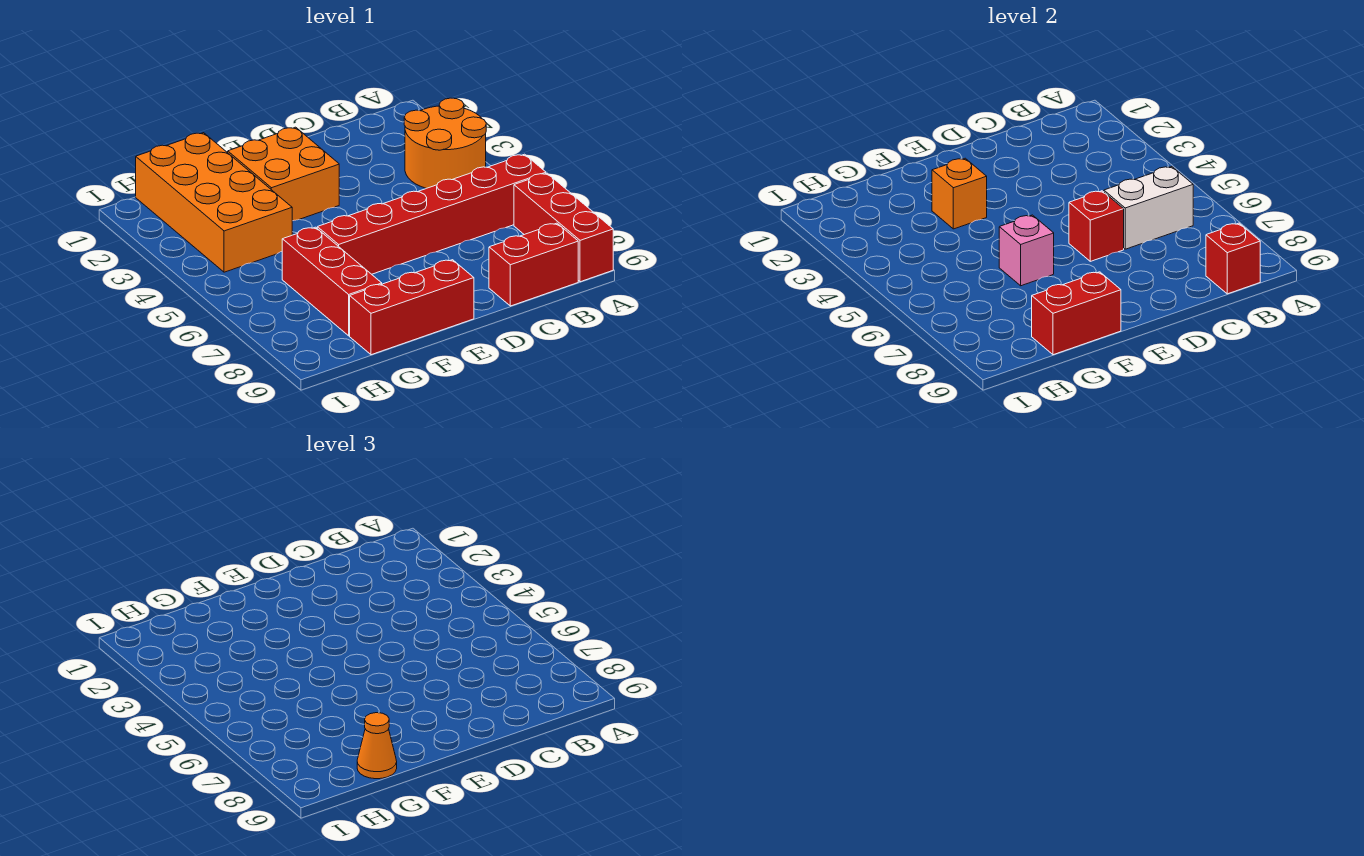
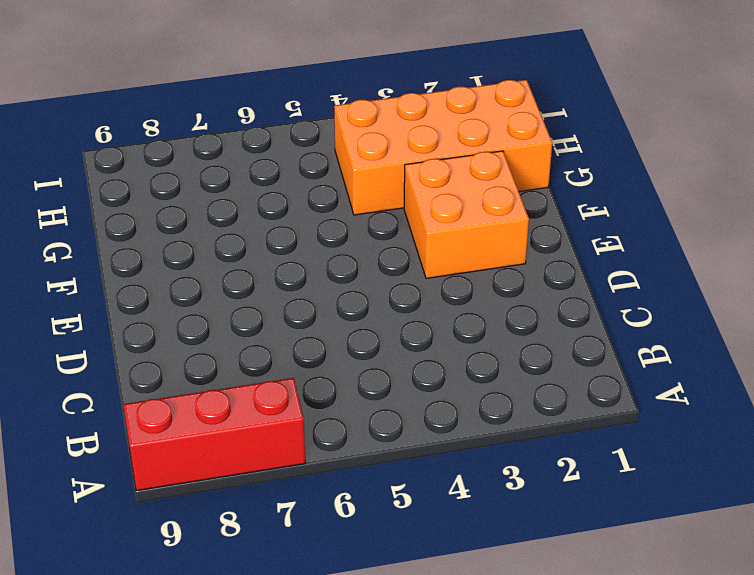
none -> orange round brick A3:B4 level 1
none -> red brick A6:F6 level 1
none -> red brick B9:C9 level 1

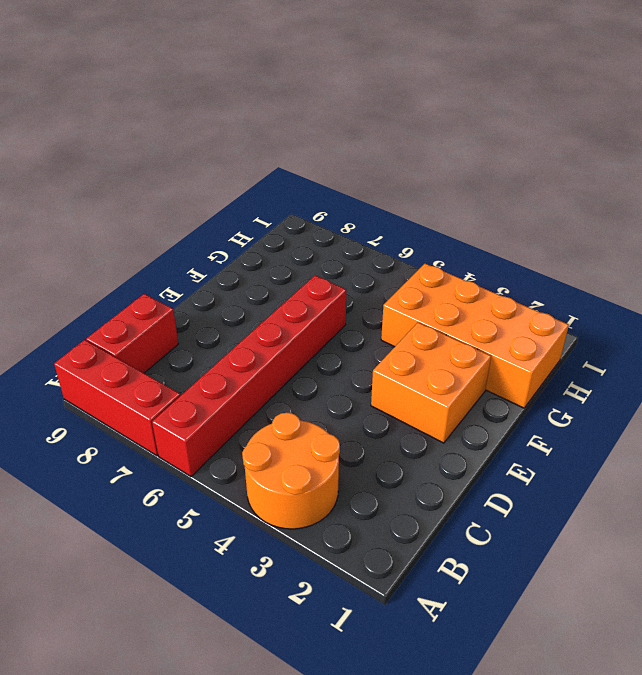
none -> red brick E9:G9 level 1
none -> red brick G6:G8 level 1
none -> white brick B6:C6 level 2

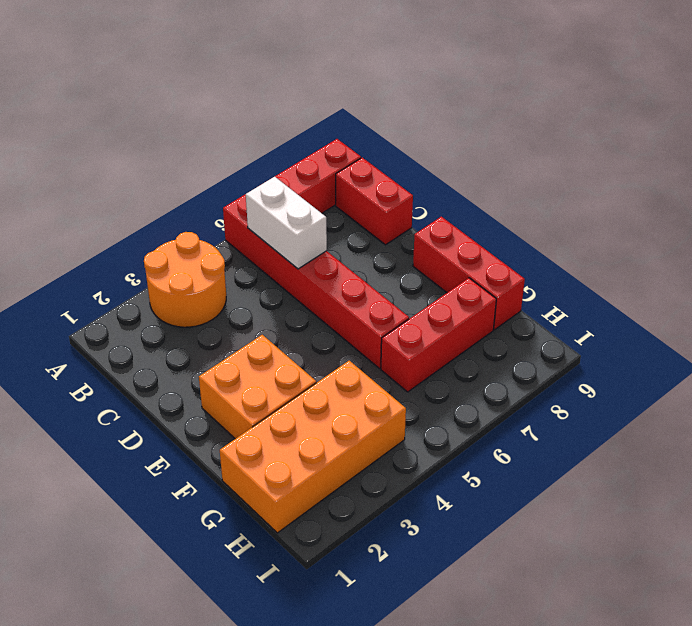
none -> red brick B9 level 2
none -> red brick D6 level 2
none -> orange brick F3 level 2

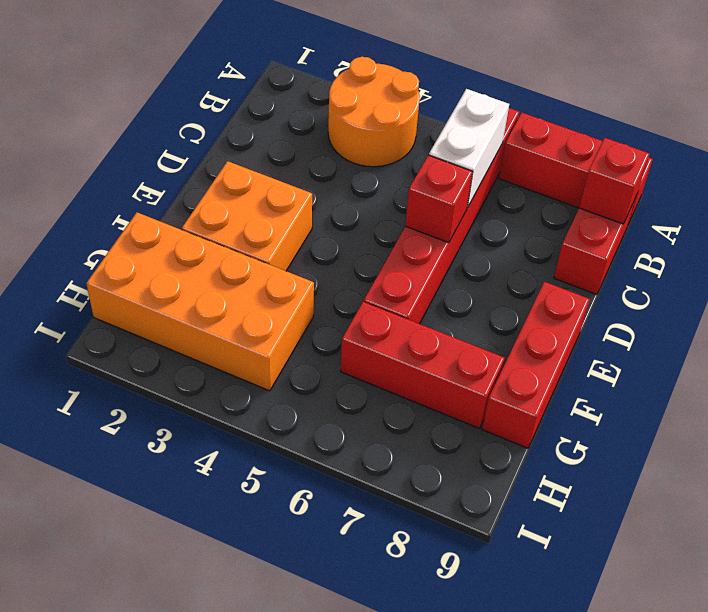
none -> orange brick F3 level 2
none -> pink brick F6 level 2
none -> red brick F9:G9 level 2

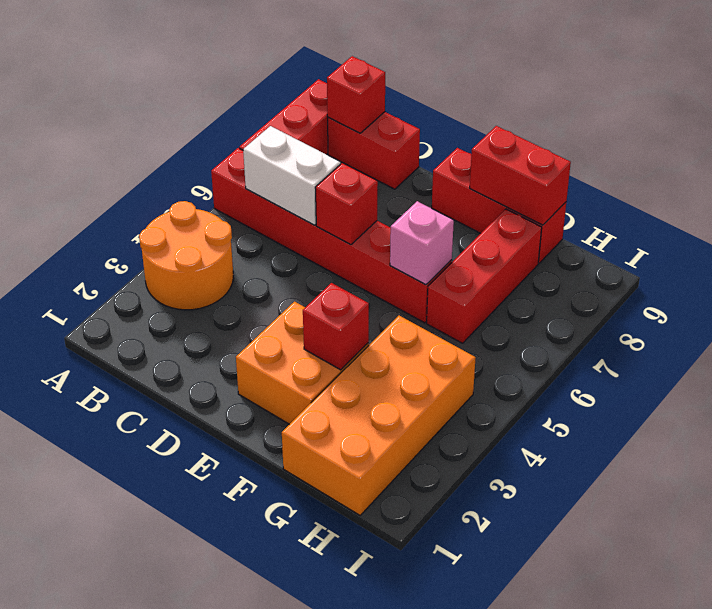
red brick F3 level 2 -> orange brick F3 level 2
none -> orange cone G9 level 3

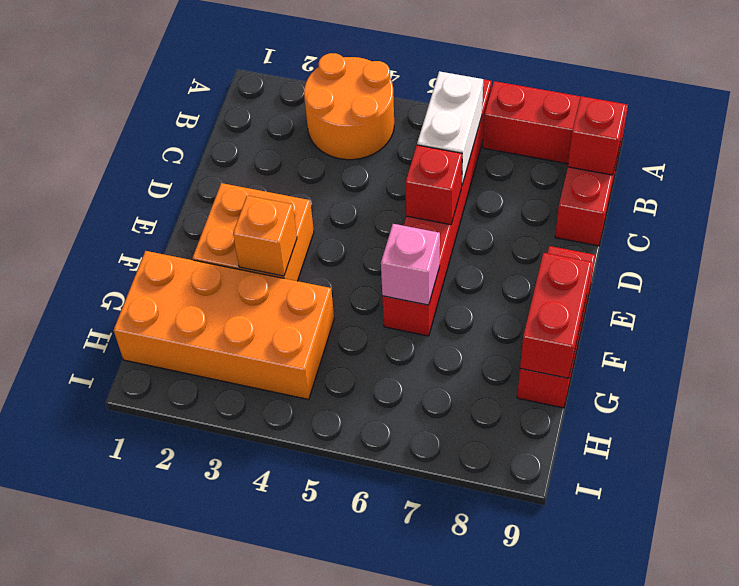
none -> red brick G6:G8 level 1
none -> orange cone G9 level 3

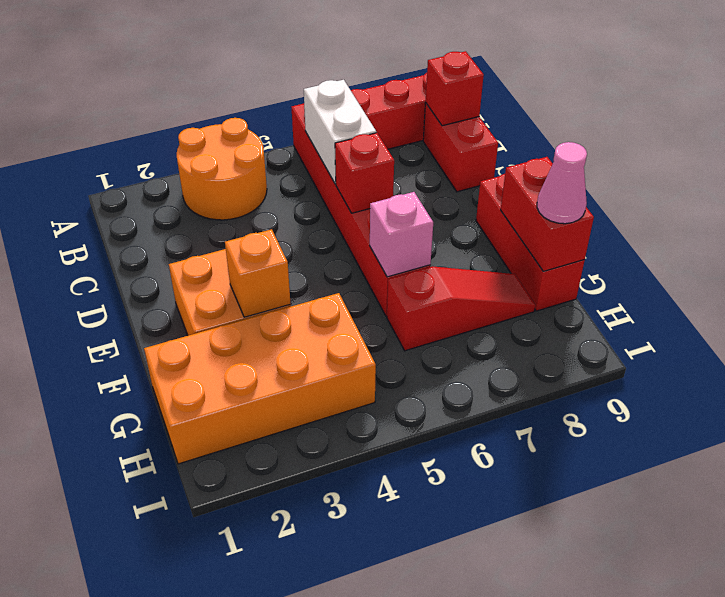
red slope G6:G8 level 1 top 6 -> red brick G6:G8 level 1
pink cone G9 level 3 -> orange cone G9 level 3

